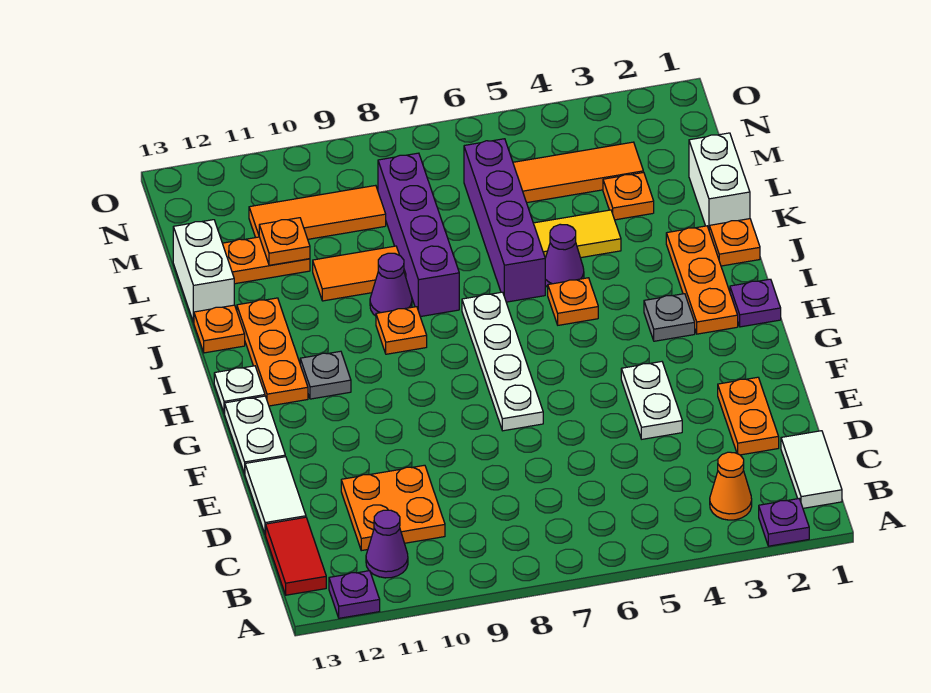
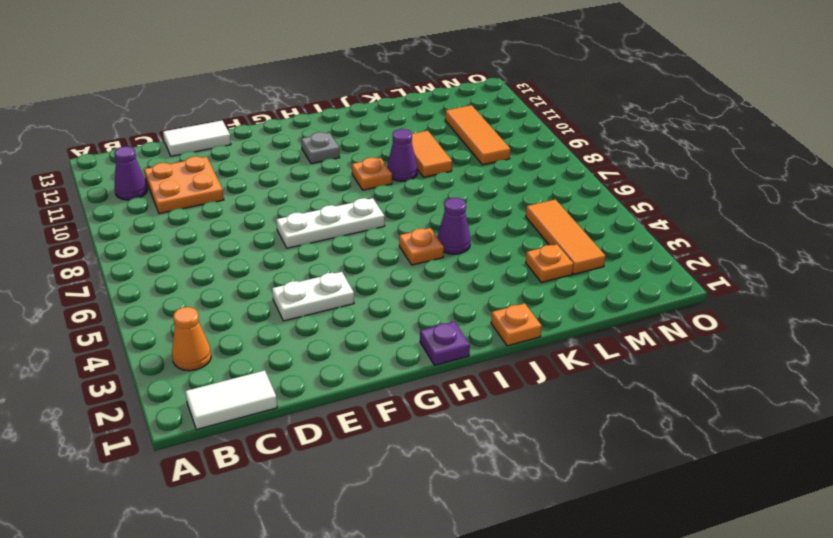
white plate F7:H7 level 1 -> white plate F7:I7 level 1
none -> purple plate A2 level 1
none -> purple plate A12 level 1
none -> red tile B13:C13 level 1
none -> orange plate D2:E2 level 1

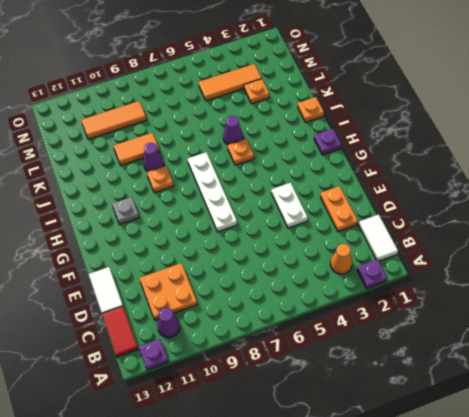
none -> white plate F13:G13 level 1
none -> orange plate H2:J2 level 1
none -> grey plate H3 level 1
none -> orange plate H12:J12 level 1

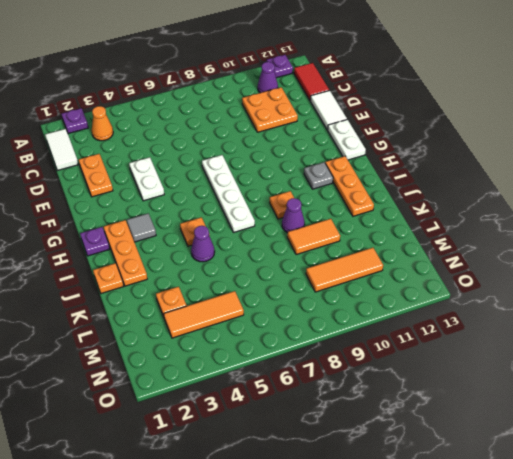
grey tile H3 level 1 -> grey plate H3 level 1
none -> white plate H13 level 1
none -> purple brick J6:M6 level 1
none -> purple brick J8:M8 level 1
none -> orange plate J13 level 1

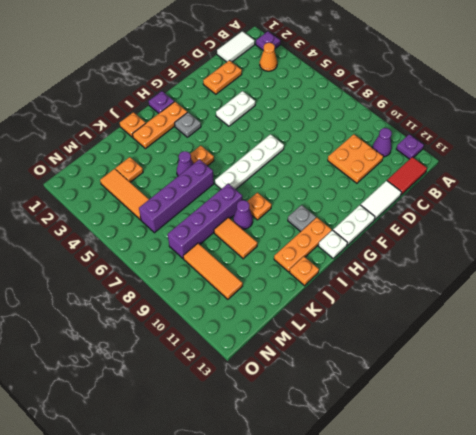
none -> white brick K1:L1 level 1
none -> yellow tile K4:K5 level 1
none -> white brick K13:L13 level 1
none -> orange plate L11:L12 level 1

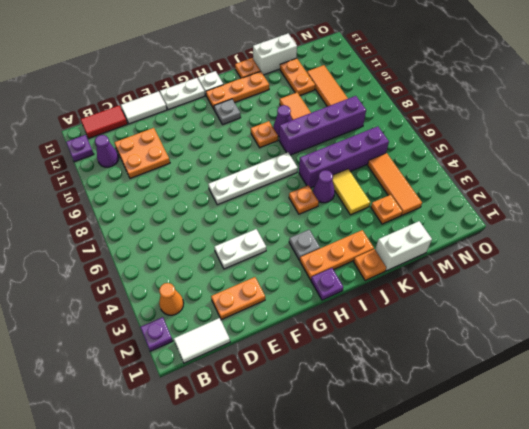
none -> orange plate L11 level 2

